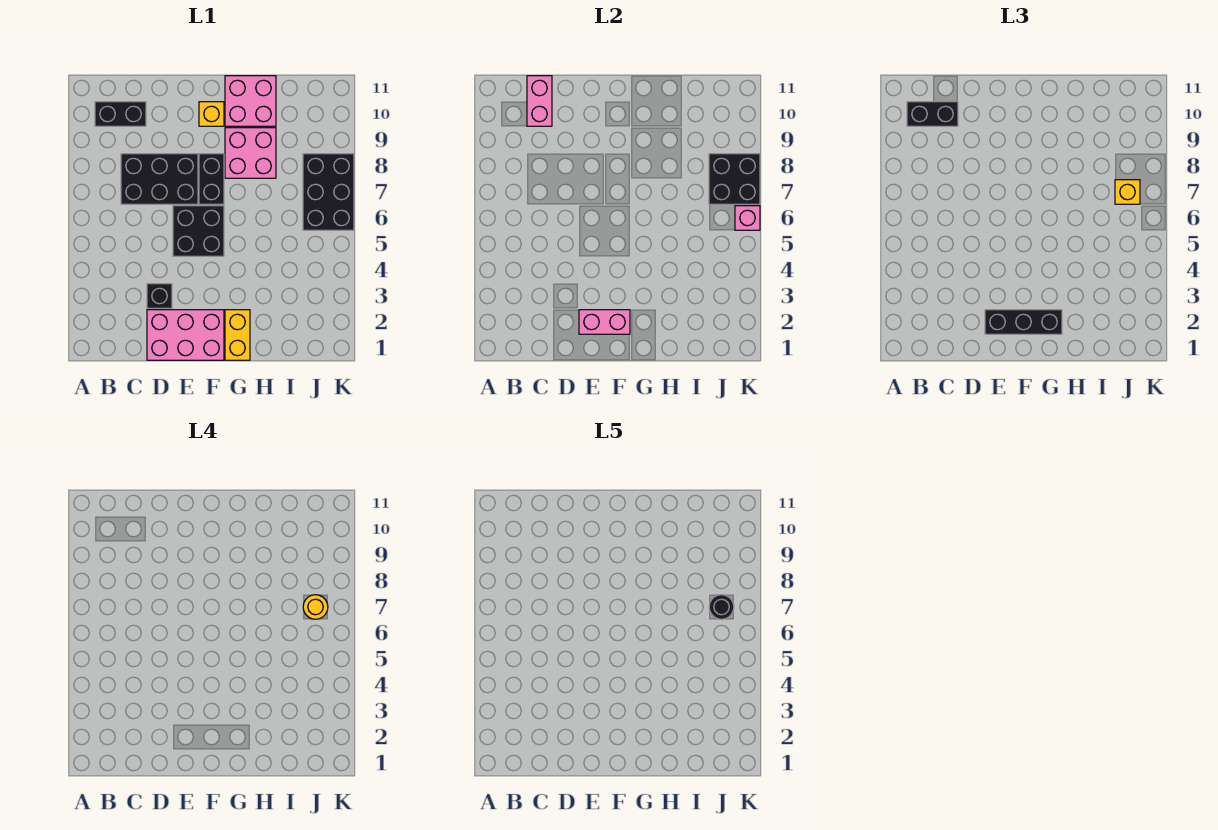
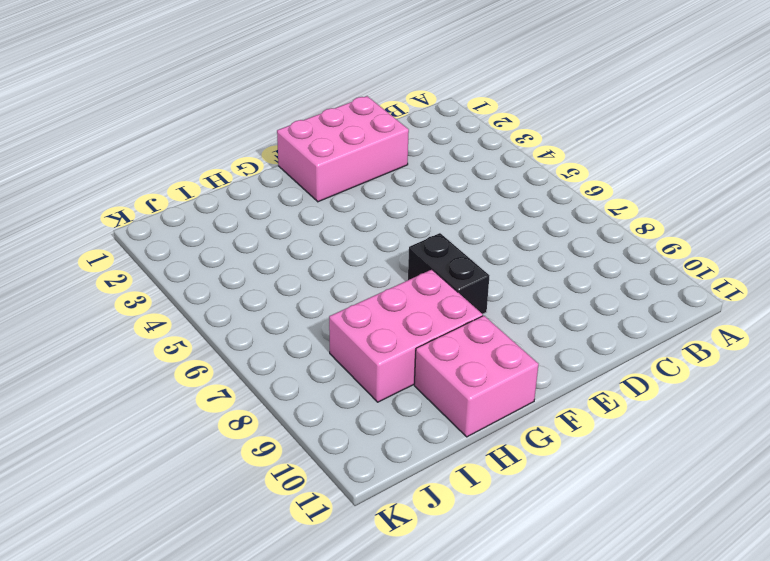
pink brick G8:I9 level 1 -> pink brick G8:H9 level 1
none -> black brick B10:C10 level 1
none -> black brick C7:E8 level 1
none -> black brick D3 level 1

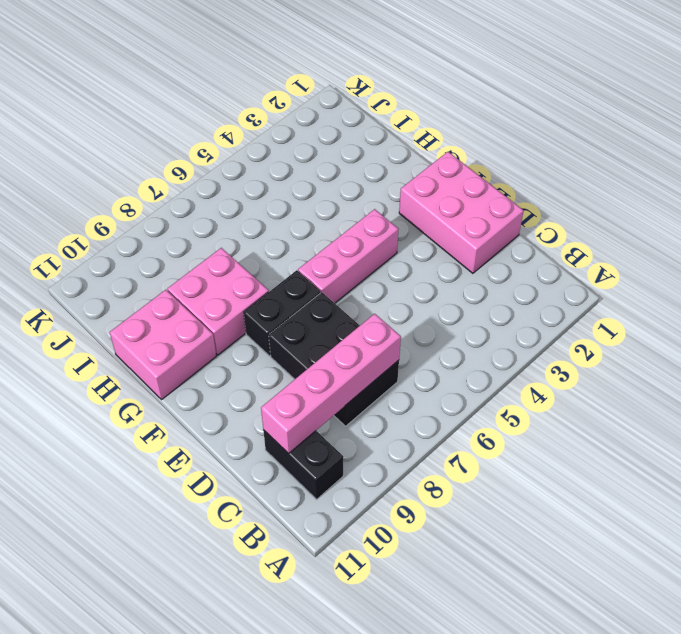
pink brick C7:C10 level 2 -> pink brick C10:C11 level 2
pink brick F4:F6 level 1 -> black brick E5:F6 level 1
none -> black brick D3 level 1
none -> yellow brick F10 level 1
none -> yellow brick G1:G2 level 1

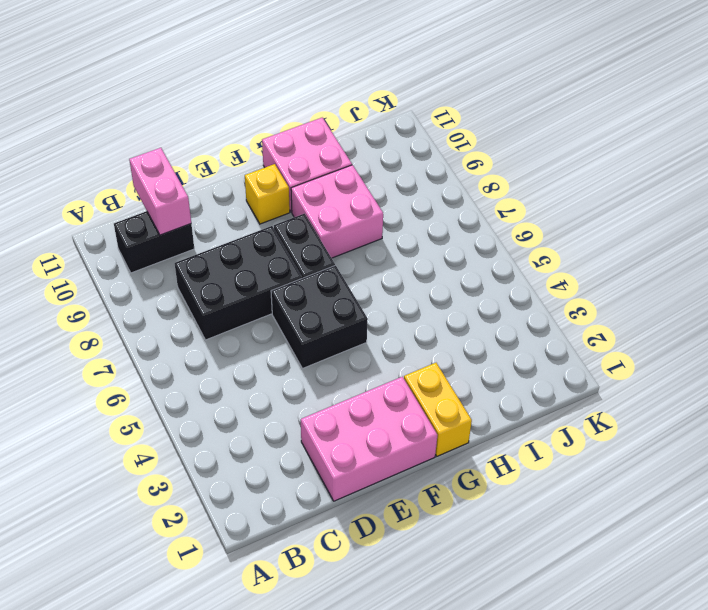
none -> black brick D3 level 1
none -> black brick J6:K8 level 1
none -> pink brick E2:F2 level 2

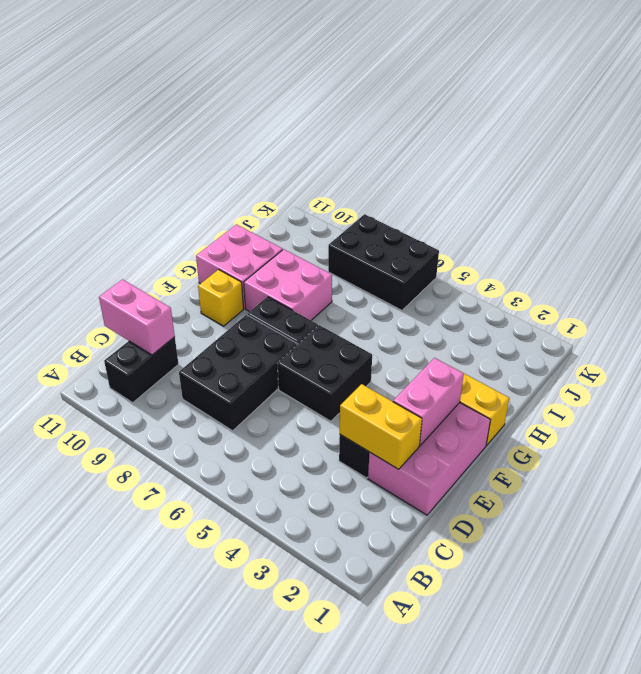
yellow brick D2:D3 level 2 -> none
none -> black brick J7:K8 level 2
none -> pink brick K6 level 2
none -> black brick B10:C10 level 3

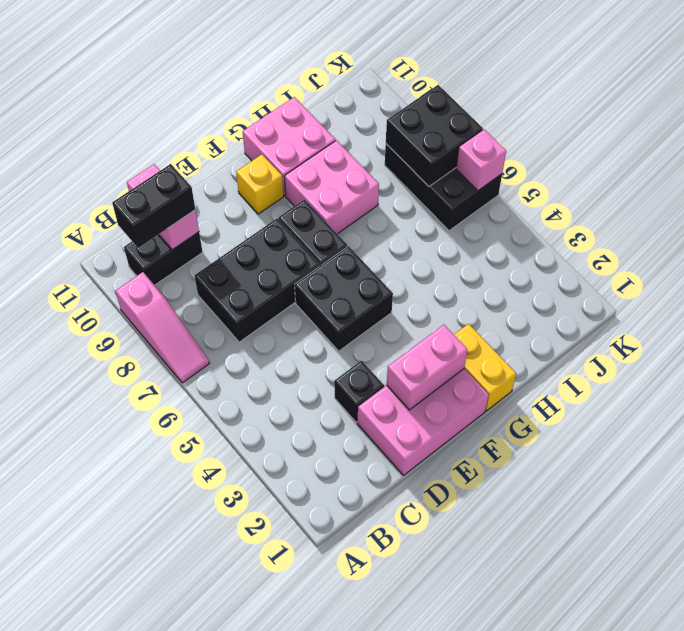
pink slope A7:A9 level 1 top 9 -> none
none -> black brick E2:G2 level 3
none -> yellow brick J7 level 3
none -> yellow round brick J7 level 4

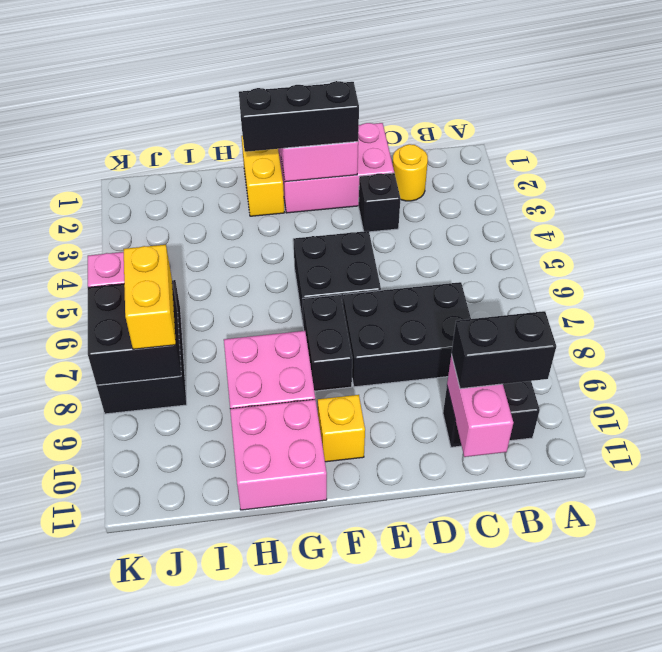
yellow round brick C2 level 1 -> yellow round brick J7 level 4
yellow brick J7:J8 level 3 -> yellow brick J7 level 3
none -> black round brick J7 level 5

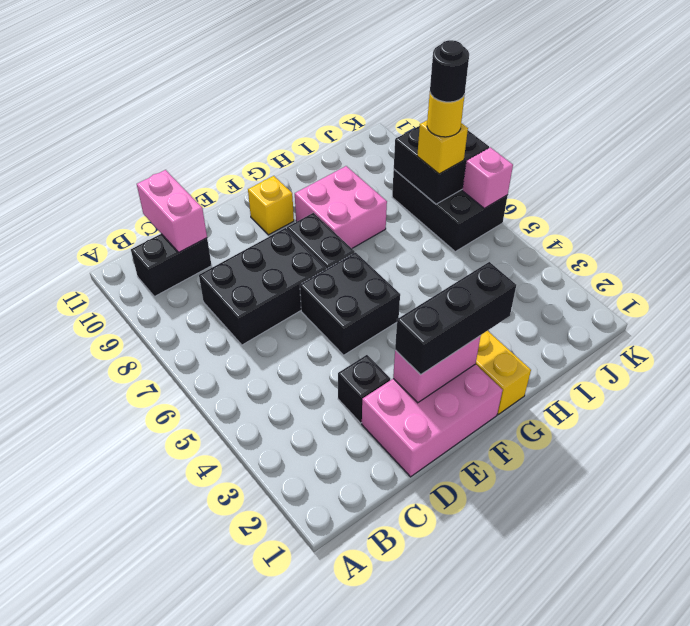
none -> pink brick G10:H11 level 1
none -> black brick B10:C10 level 3

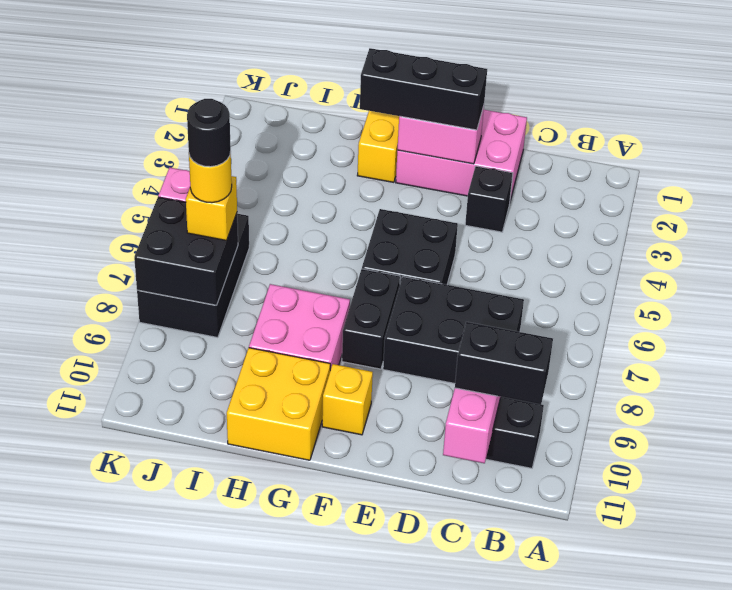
yellow brick G10:H11 level 1 -> pink brick G10:H11 level 1

